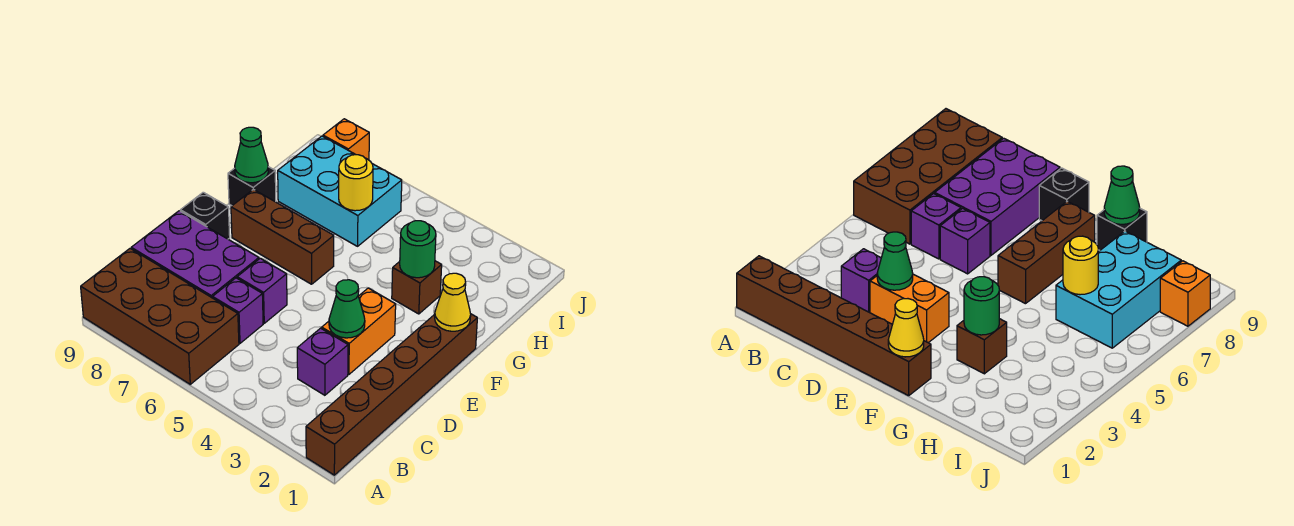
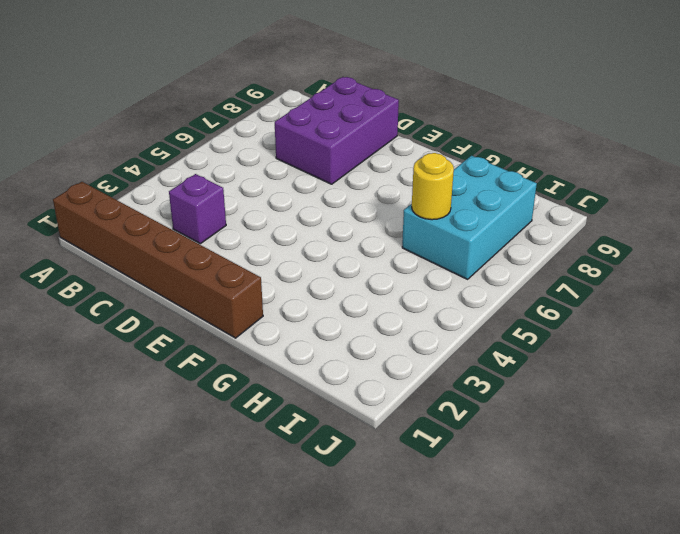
none -> brown brick A6:B9 level 1
none -> purple brick C6 level 1
none -> orange brick D3:E3 level 1

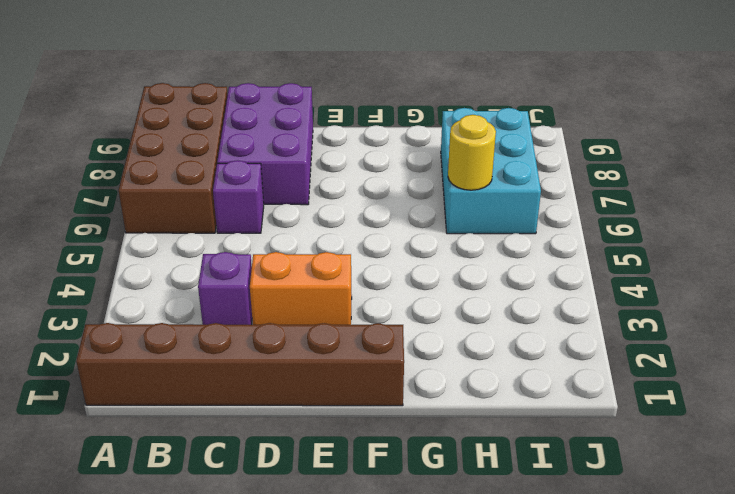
none -> purple brick D6 level 1
none -> black brick E9 level 1
none -> brown brick F6:F8 level 1

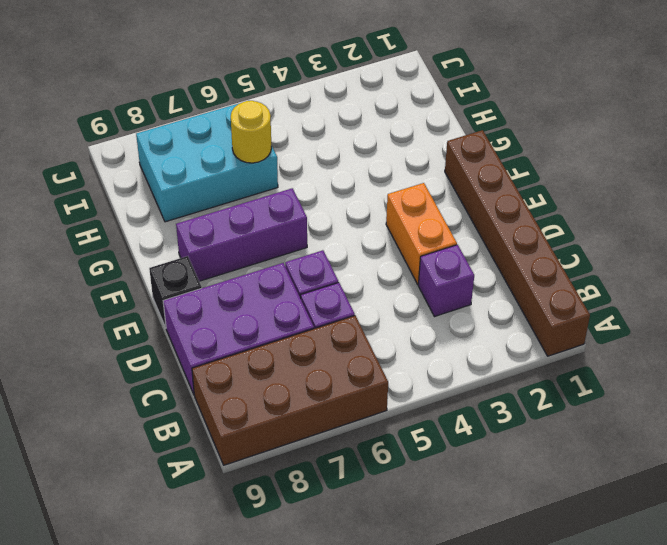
purple brick F6:F8 level 1 -> brown brick F6:F8 level 1
none -> brown brick G3 level 1
none -> black brick G9 level 1
none -> orange brick J8 level 1

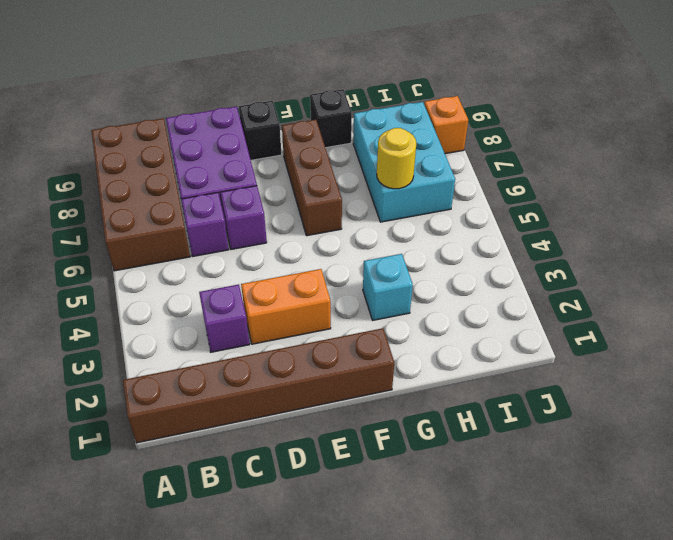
cyan brick G3 level 1 -> brown brick G3 level 1
none -> green cone D3 level 2
none -> yellow cone F1 level 2
none -> green round brick G3 level 2

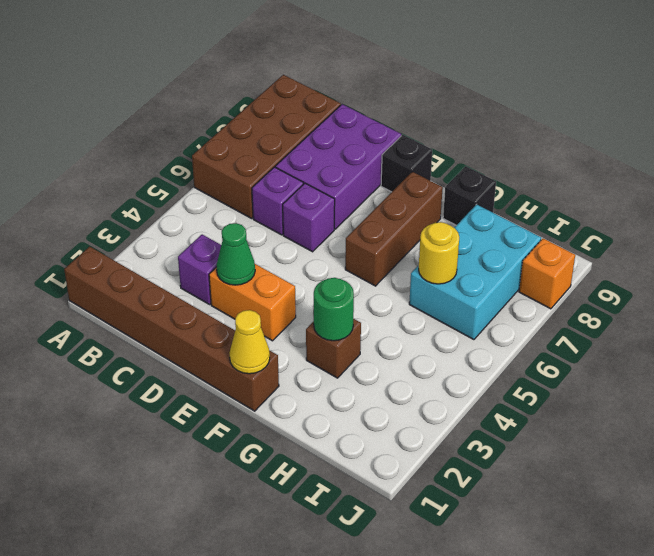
none -> green cone G9 level 2

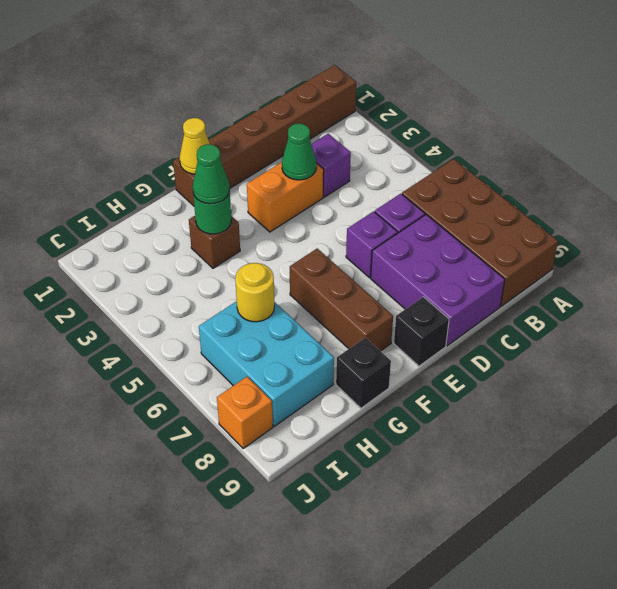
green cone G3 level 3 -> green cone G9 level 2

